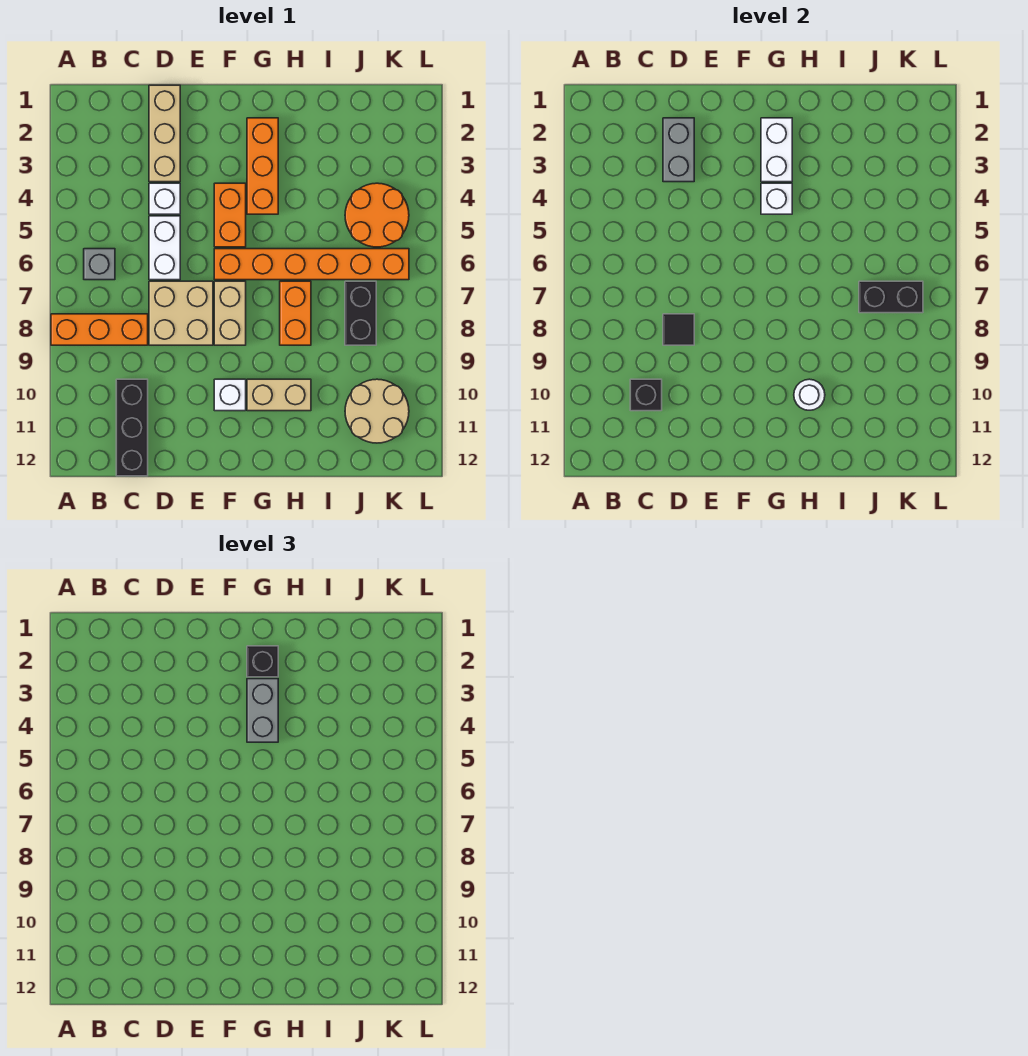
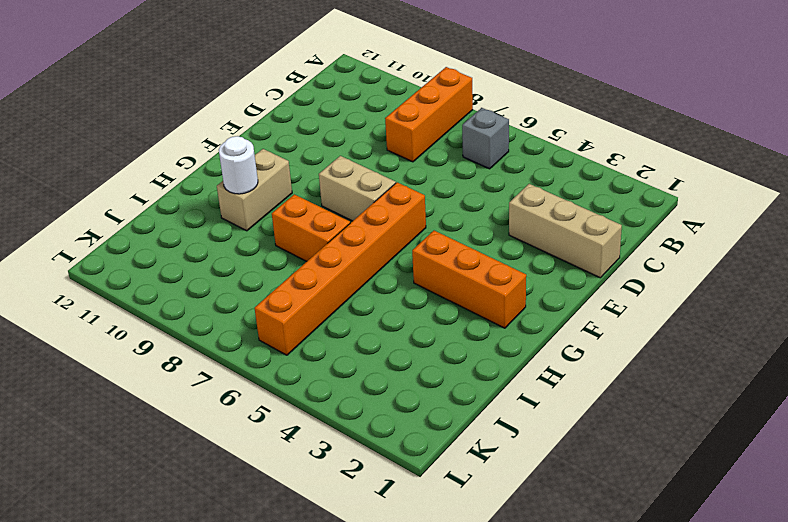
none -> black brick C10:C12 level 1
none -> white brick D4 level 1
none -> white brick D5:D6 level 1

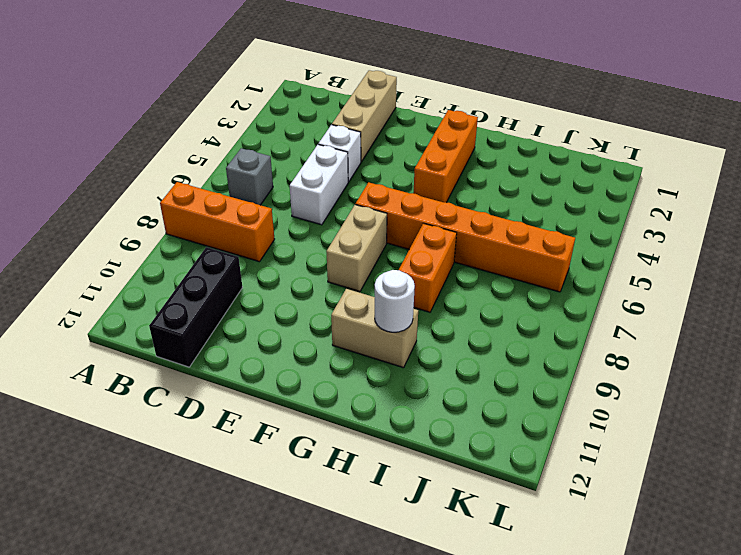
none -> tan brick D7:E8 level 1
none -> orange brick F4:F5 level 1
none -> white brick F10 level 1

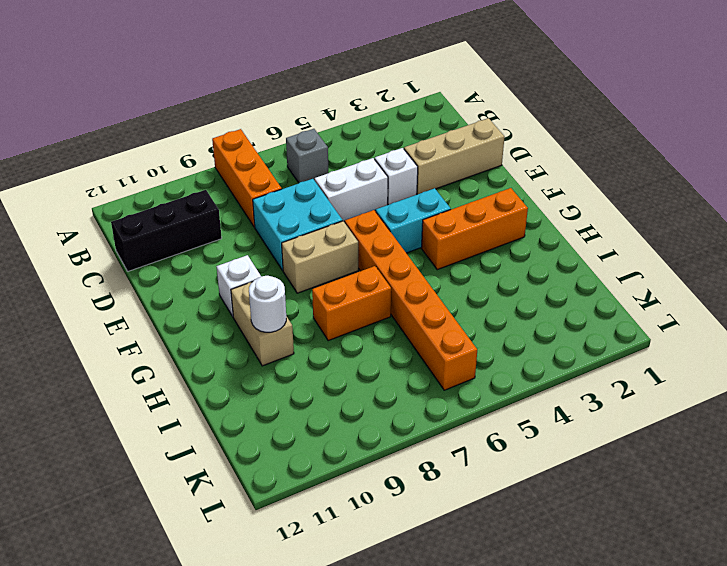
cyan brick D7:E8 level 1 -> tan brick D7:E8 level 1
cyan brick F4:F5 level 1 -> orange brick F4:F5 level 1
none -> orange round brick J4:K5 level 1
none -> black brick J7:J8 level 1
none -> tan round brick J10:K11 level 1

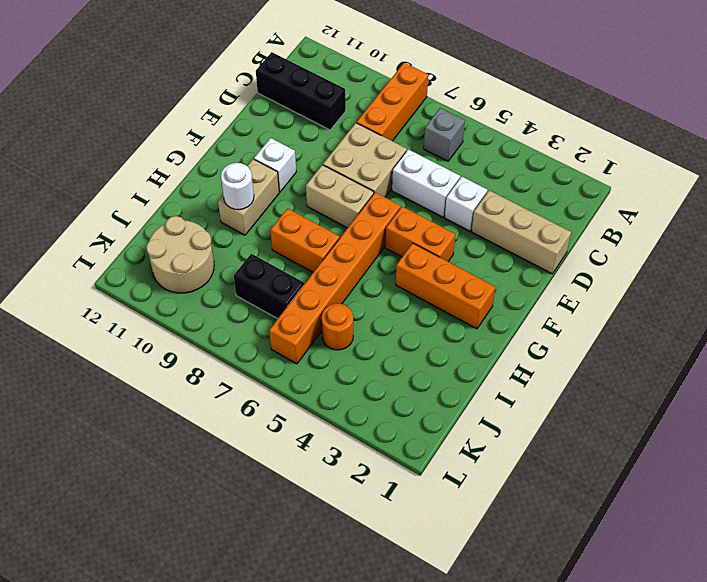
orange round brick J5 level 1 -> orange round brick J4:K5 level 1
none -> black brick C10 level 2
none -> grey brick D2:D3 level 2
none -> black tile D8 level 2

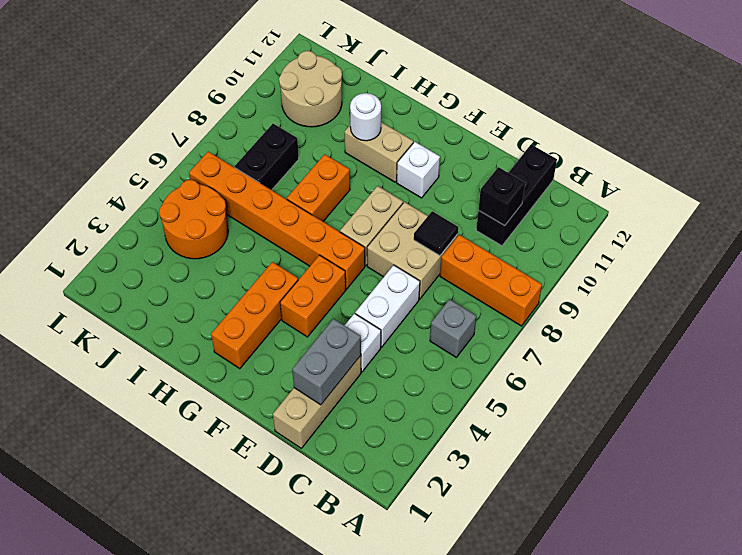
none -> white brick G2:G3 level 2
none -> white brick G4 level 2
none -> black brick J7:K7 level 2

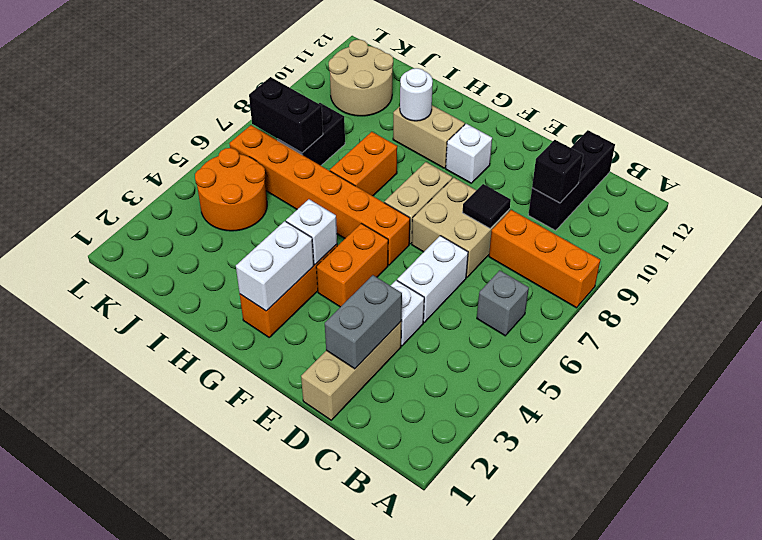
none -> black brick G2 level 3
none -> grey brick G3:G4 level 3

